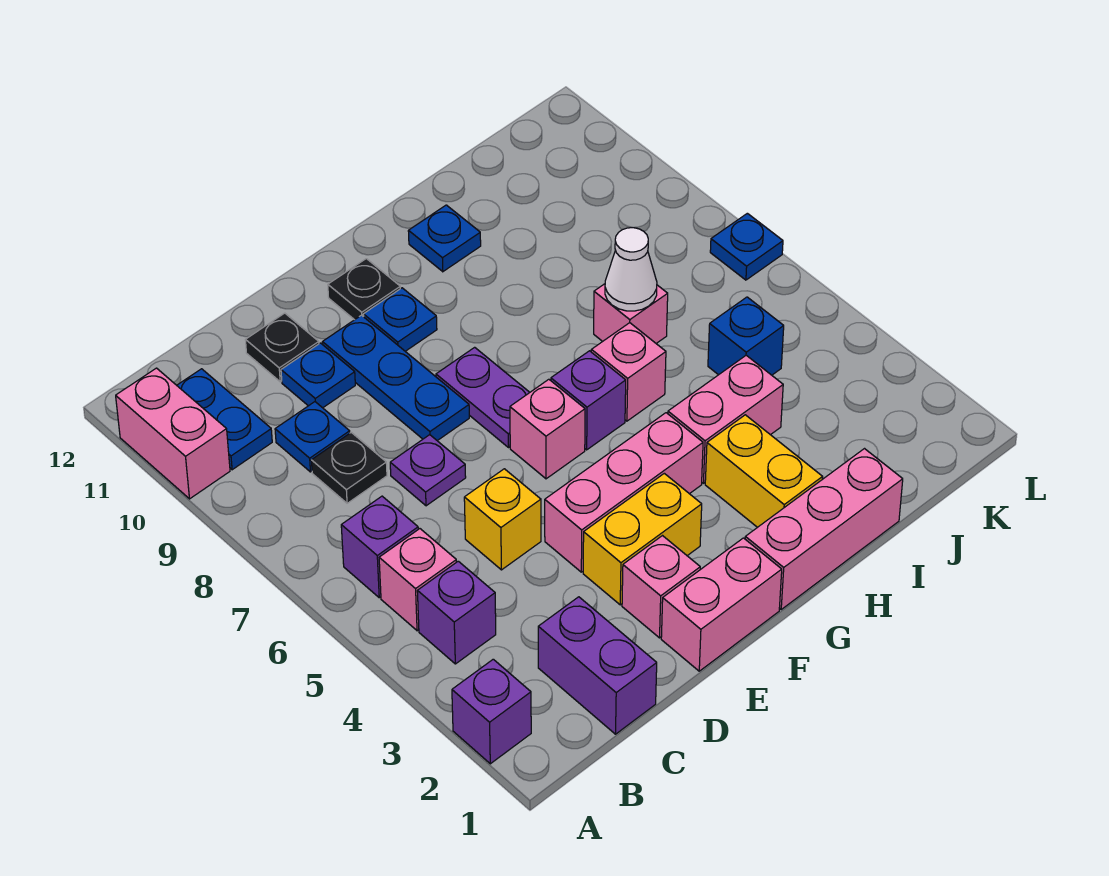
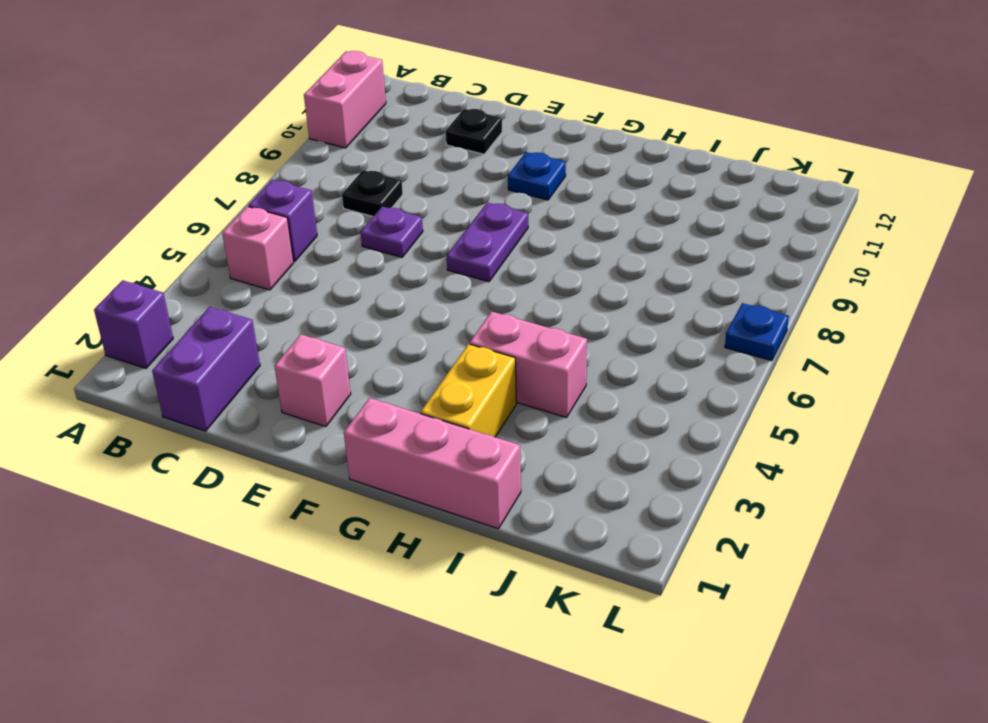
none -> purple brick B4 level 1
none -> blue plate B10:B11 level 1
none -> blue plate C9 level 1
none -> yellow brick D5 level 1

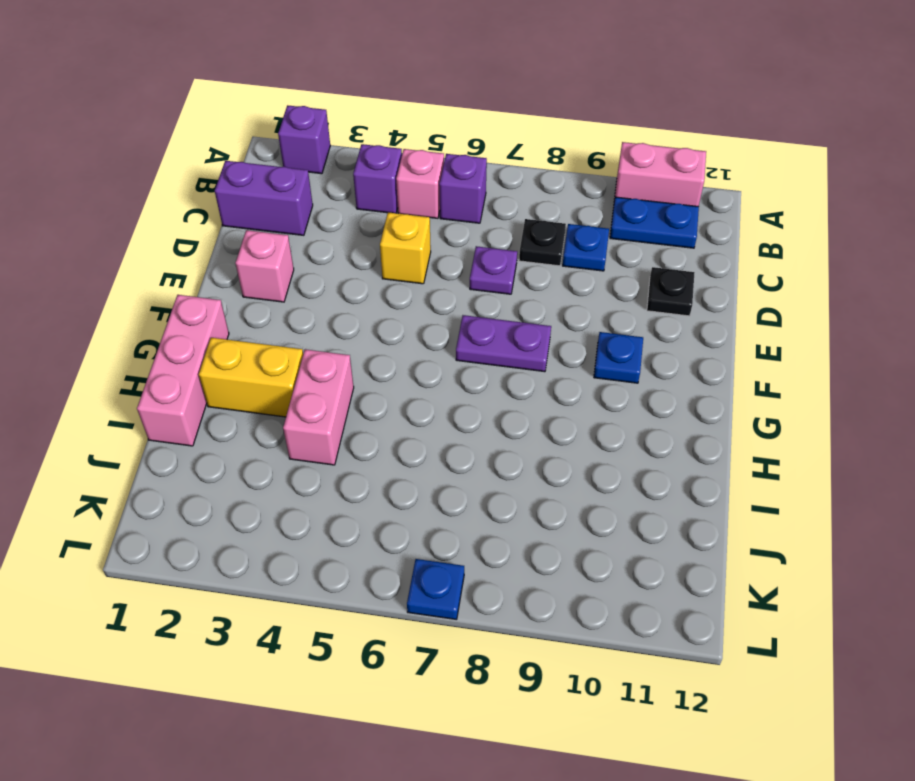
none -> blue plate D10 level 1
none -> pink brick E1:F1 level 1
none -> yellow brick E3:F3 level 1
none -> pink brick E4:G4 level 1

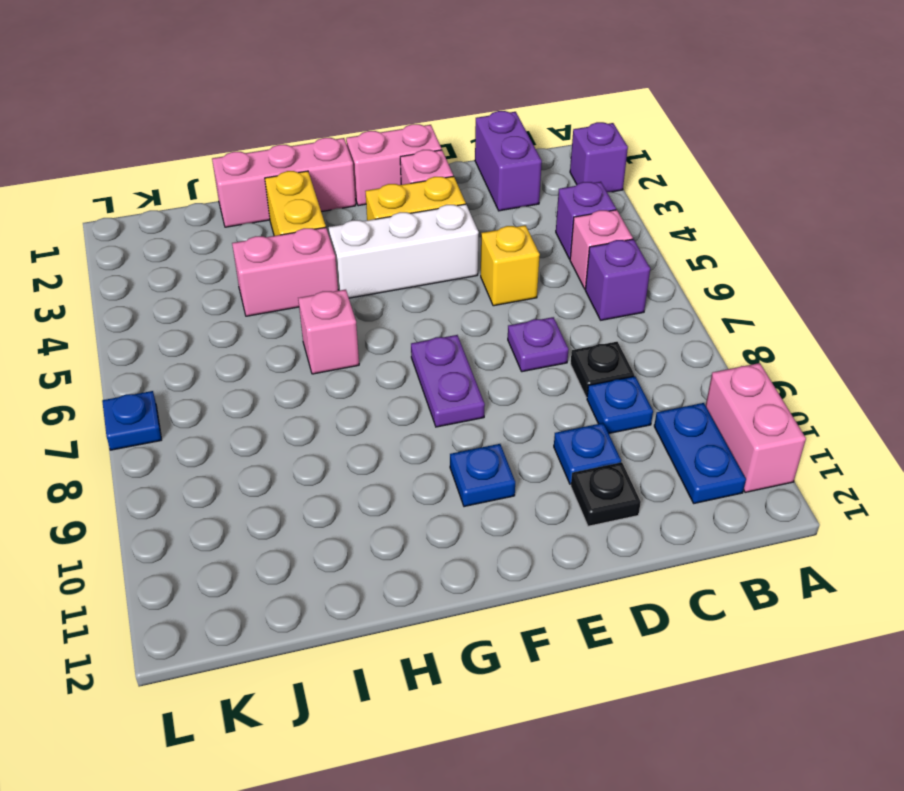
white brick E4:G4 level 1 -> pink brick E4:G4 level 1
none -> blue plate E8:E10 level 1
none -> pink brick F6 level 1
none -> black plate F11 level 1
none -> purple brick G6 level 1

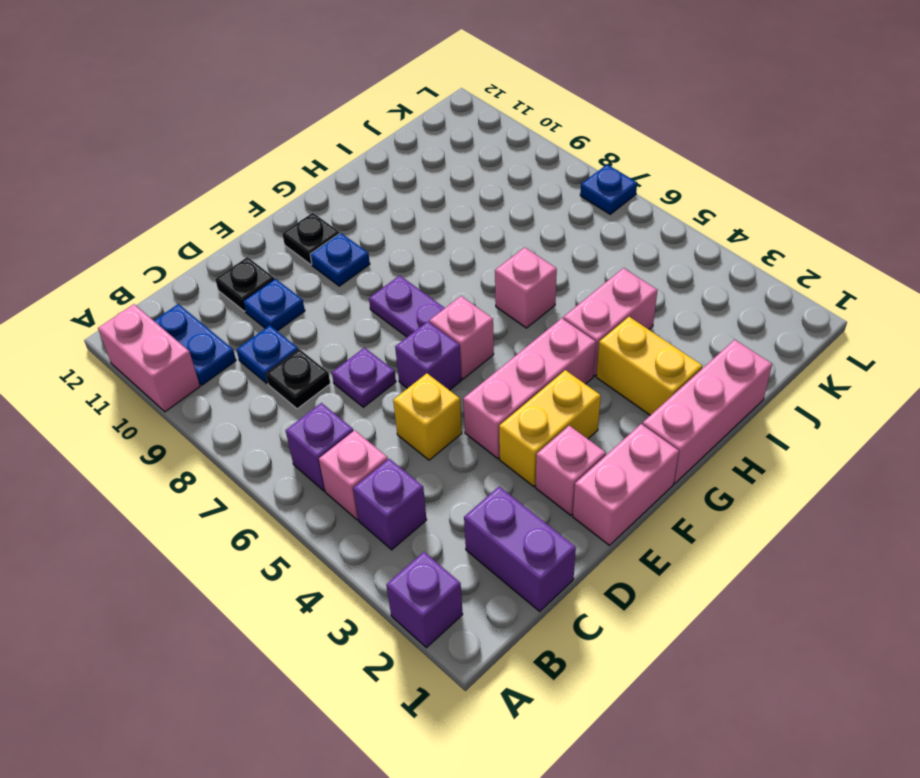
purple brick E6 level 1 -> purple brick G6 level 1
none -> blue plate E8:E10 level 1
none -> blue plate H11 level 1
none -> pink brick I7 level 1
none -> blue brick J5 level 1

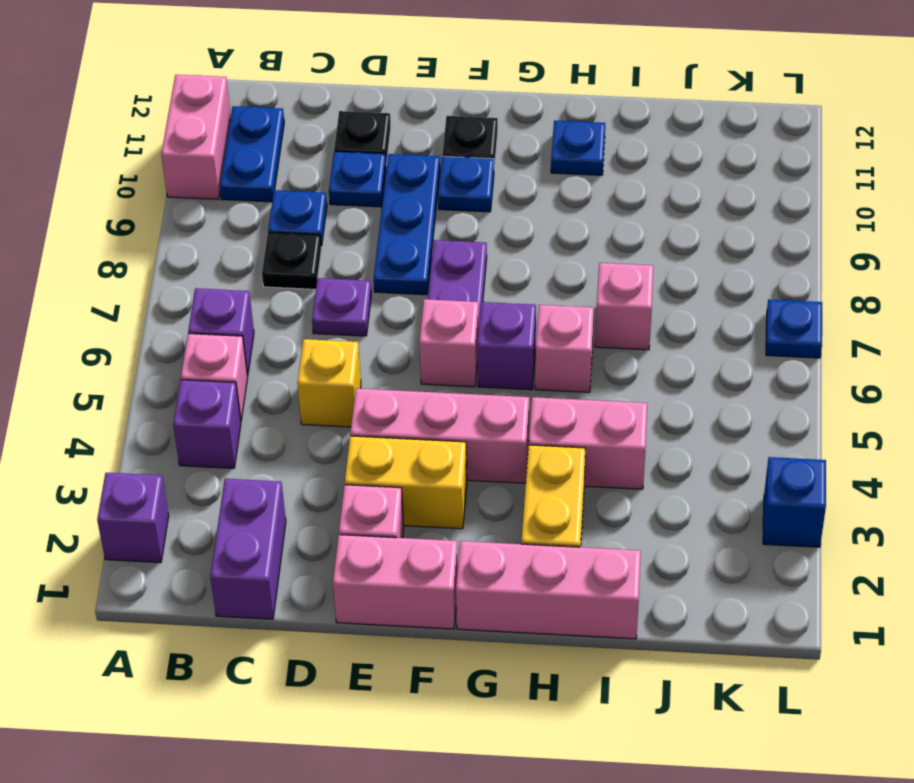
blue brick L3 level 1 -> blue brick J5 level 1
none -> white cone I7 level 2

